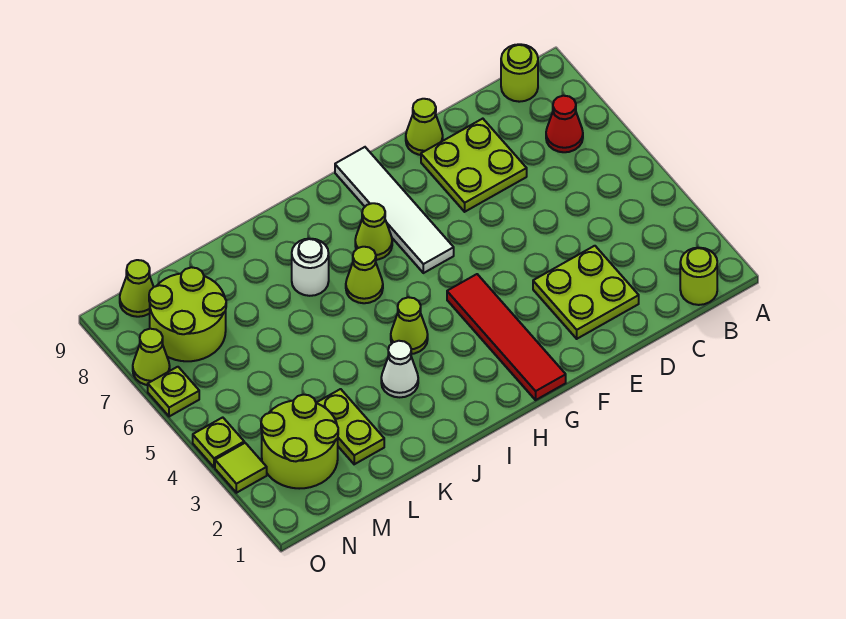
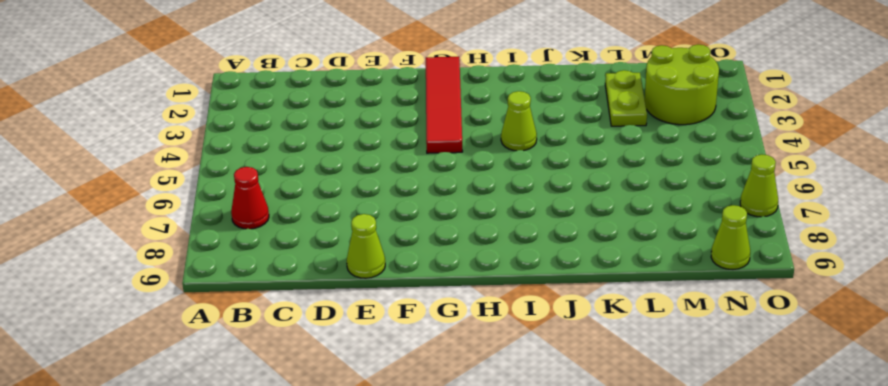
none -> lime round brick B1 level 1
none -> lime round brick B9 level 1
none -> lime plate D2:E3 level 1

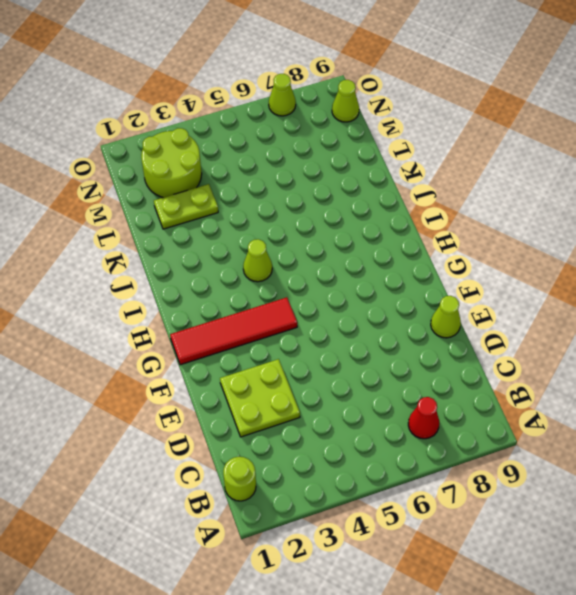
none -> lime round brick B9 level 1
none -> lime plate D7:E8 level 1
none -> white tile G6:G9 level 1

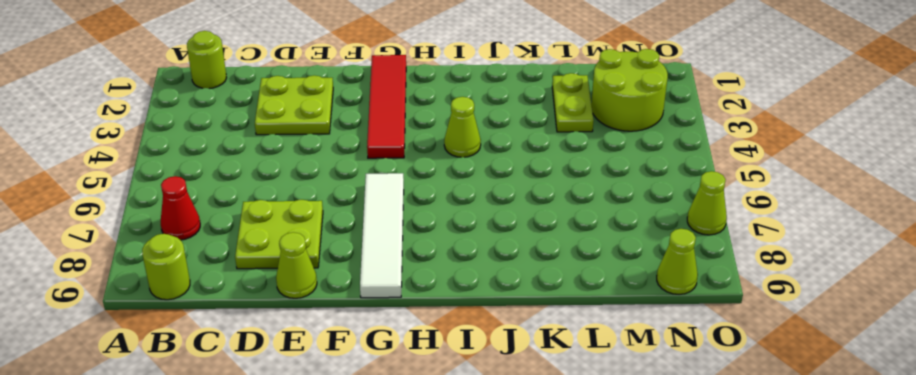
none -> lime cone H7 level 1
none -> lime cone I6 level 1
none -> white cone J3 level 1

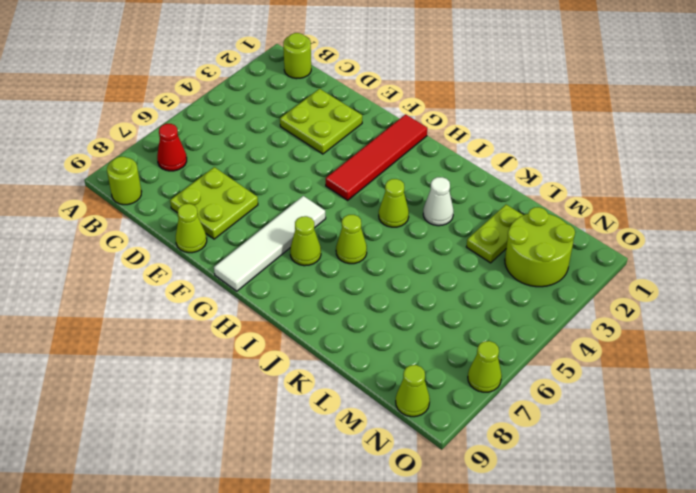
none -> white round brick J7 level 1
none -> lime round brick M7:N8 level 1
none -> lime tile O3 level 1

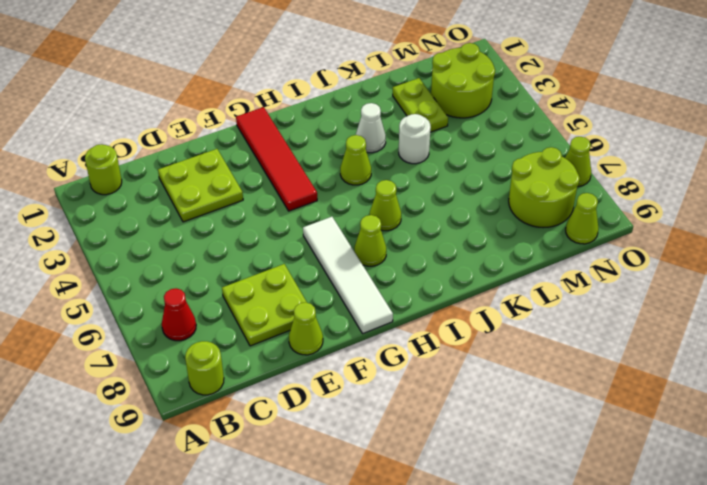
white round brick K4 level 1 -> white round brick J7 level 1
none -> lime tile O3 level 1
none -> lime plate O4 level 1
none -> lime plate O6 level 1

